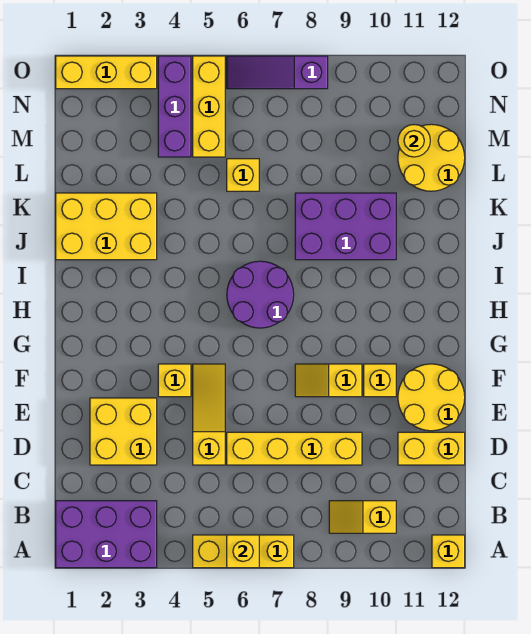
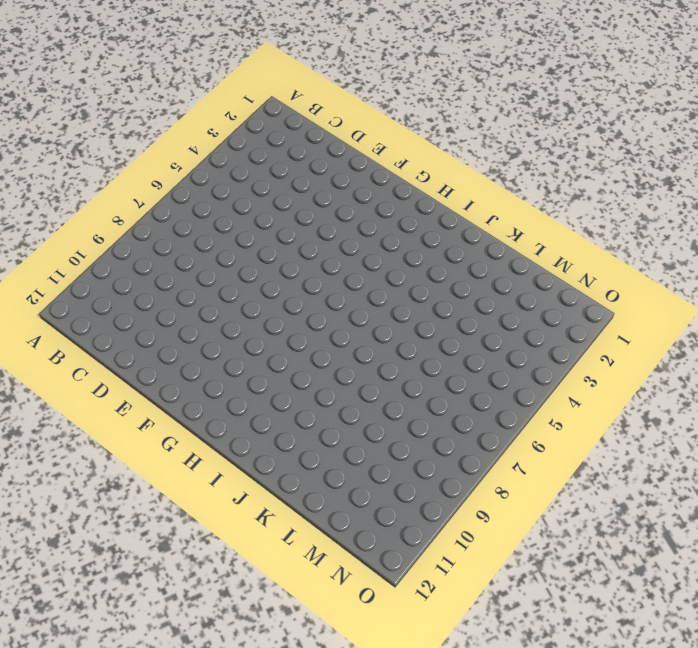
none -> purple brick A1:B3 level 1
none -> yellow brick A5:A7 level 1
none -> yellow brick A12 level 1

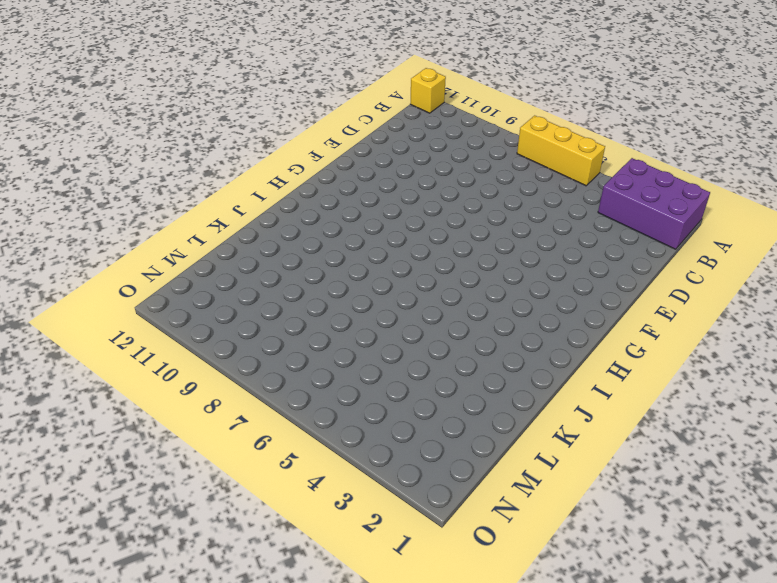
none -> yellow slope B9:B10 level 1 top 10
none -> yellow brick D2:E3 level 1
none -> yellow slope D5:F5 level 1 top D

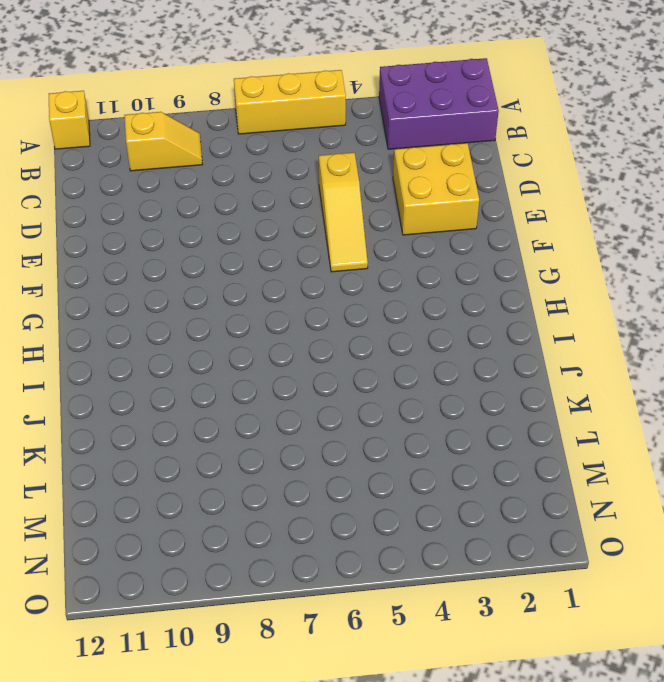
none -> yellow brick D6:D9 level 1
none -> yellow brick D11:D12 level 1
none -> yellow round brick E11:F12 level 1

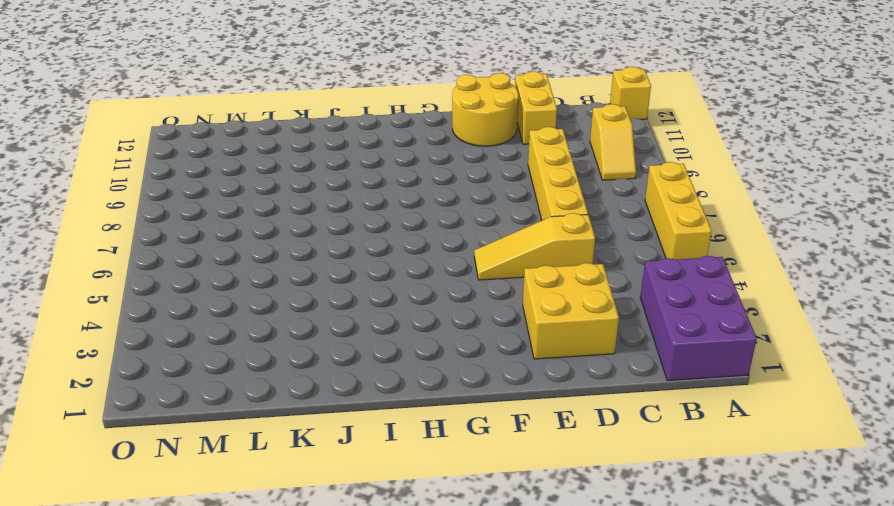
none -> yellow brick F4 level 1
none -> yellow slope F8:F9 level 1 top 9
none -> yellow brick F10 level 1

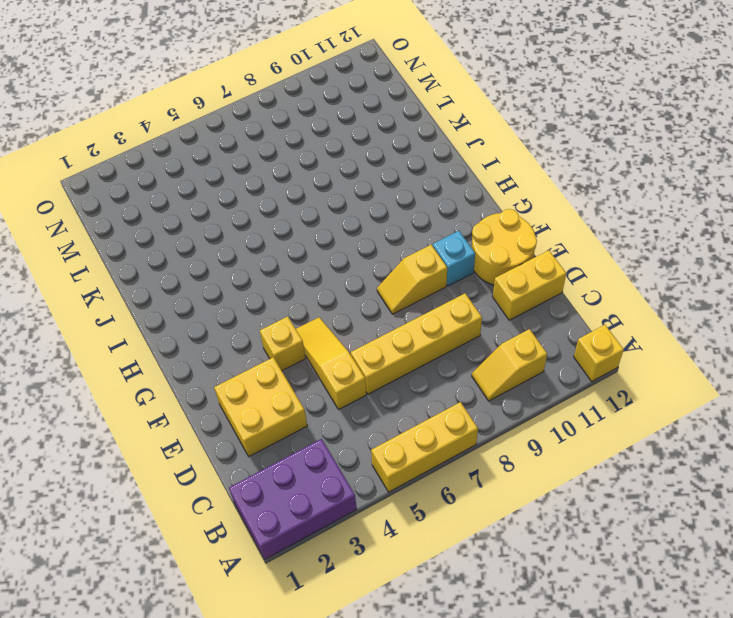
cyan brick F10 level 1 -> yellow brick F10 level 1
none -> purple round brick H6:I7 level 1
none -> yellow brick J1:K3 level 1
none -> purple brick J8:K10 level 1

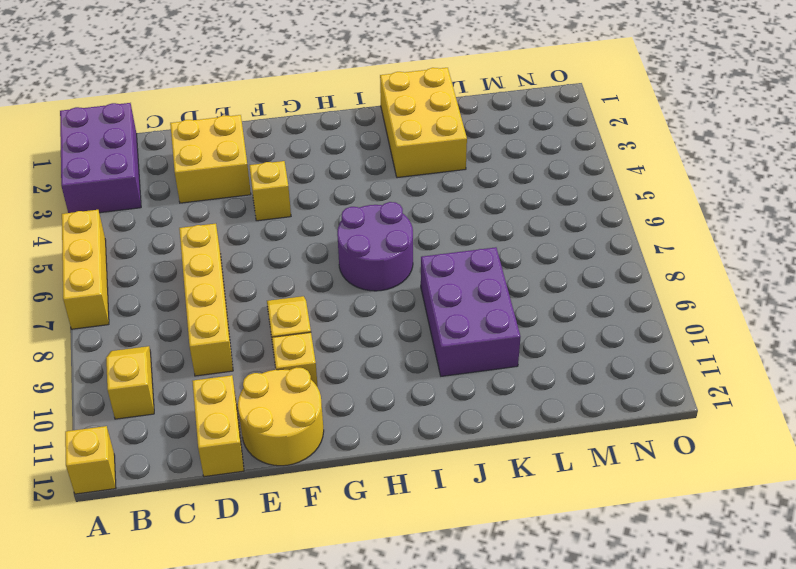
none -> yellow slope D5:F5 level 1 top D
none -> yellow brick L6 level 1
none -> yellow round brick L11:M12 level 1

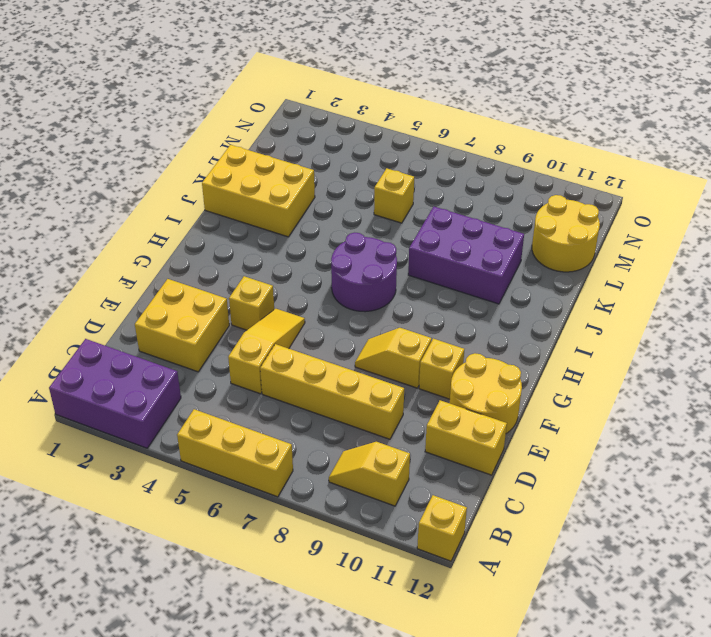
none -> purple brick M4:O4 level 1
none -> yellow brick M5:O5 level 1
none -> yellow brick O1:O3 level 1

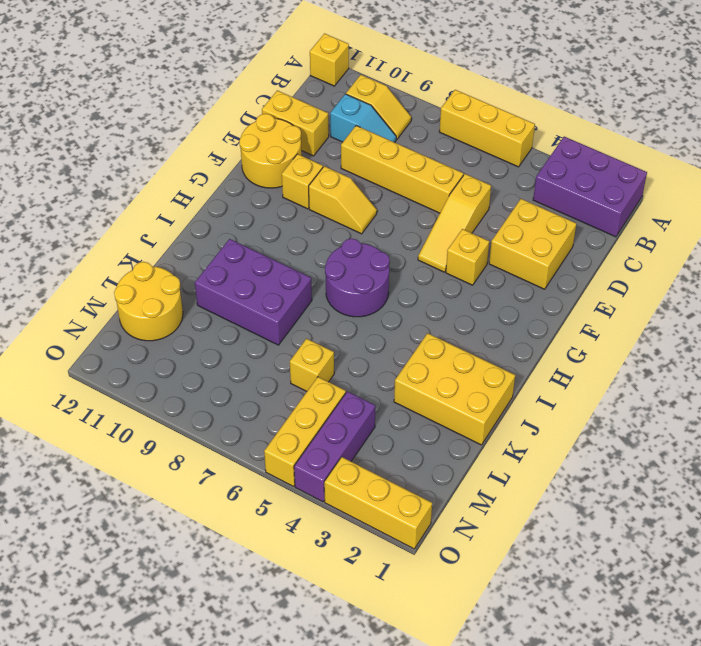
cyan slope C9:C10 level 1 top 10 -> none
none -> purple slope O6:O8 level 1 top 8
none -> yellow brick A6 level 2
none -> yellow round brick M11 level 2

